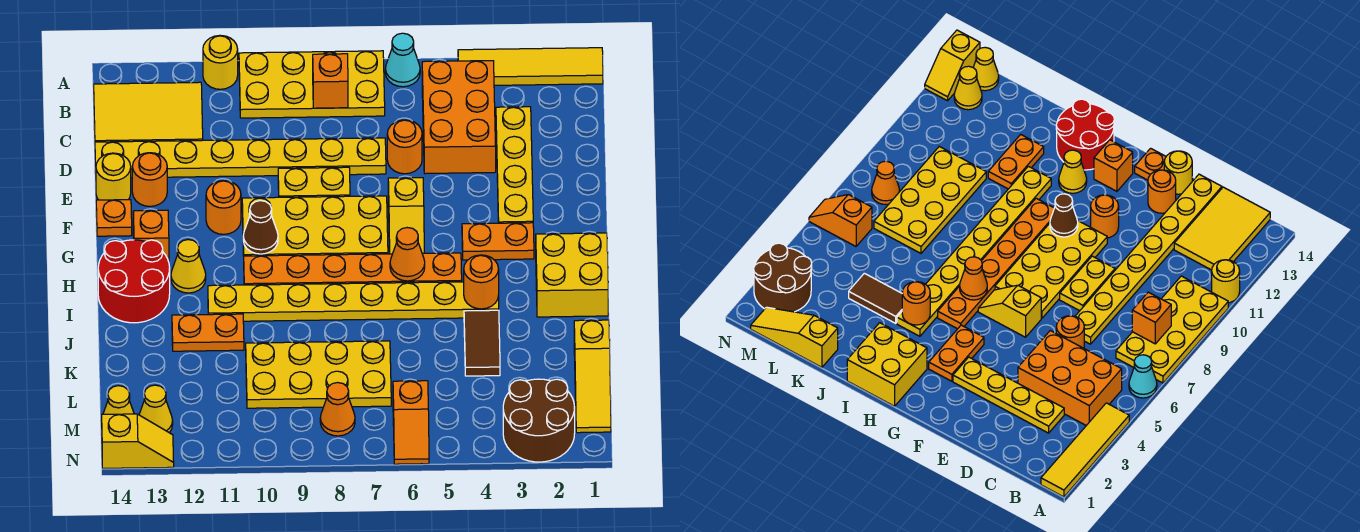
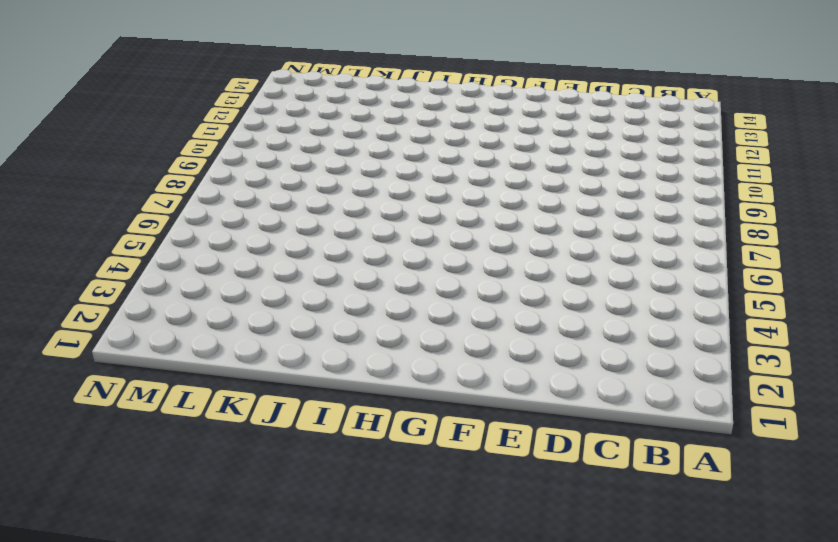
none -> yellow tile A1:A4 level 1
none -> cyan cone A6 level 1
none -> yellow plate A7:B10 level 1
none -> yellow round brick A11 level 1

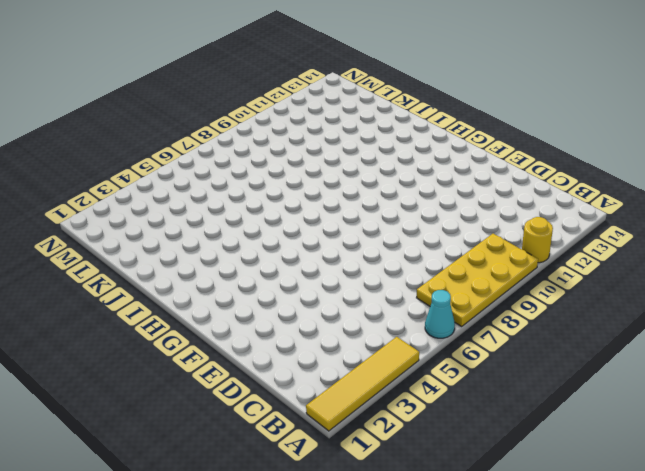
none -> orange brick B4:D5 level 1
none -> yellow tile B12:C14 level 1
none -> yellow plate C3:F3 level 1
none -> orange round brick D6 level 1

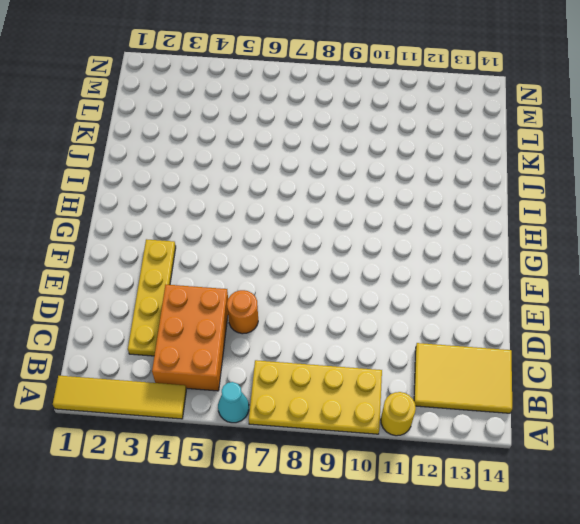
none -> yellow plate D7:D14 level 1
none -> yellow plate E8:E9 level 1
none -> orange round brick E13 level 1
none -> yellow round brick E14 level 1

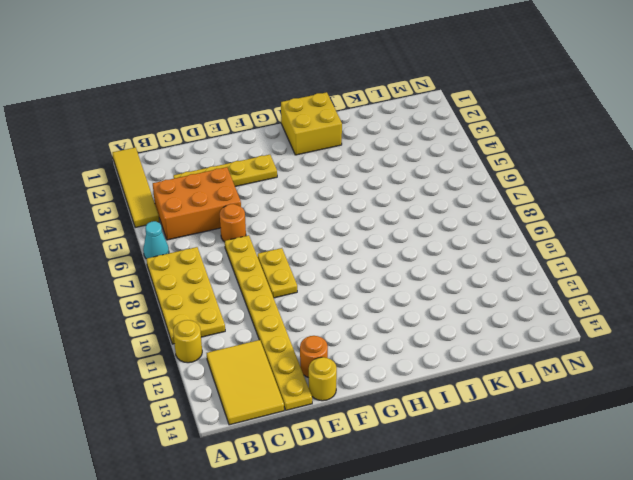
none -> yellow slope F6:G6 level 1 top F
none -> yellow plate F7:G10 level 1
none -> orange round brick F11 level 1
none -> orange plate F14 level 1

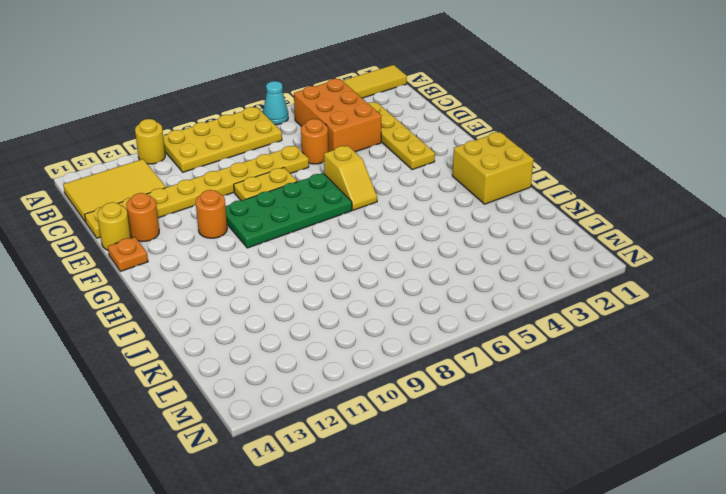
green plate F7:G10 level 1 -> yellow plate F7:G10 level 1
none -> orange plate G3:G4 level 1
none -> orange brick G13 level 1
none -> orange plate H5:H10 level 1
none -> yellow cone H12 level 1

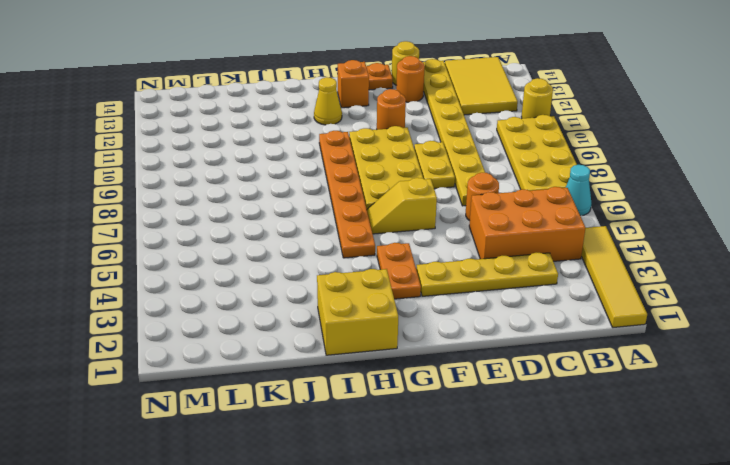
none -> red round brick H13:I14 level 1
none -> yellow plate I4:I11 level 1
none -> brown tile J4:K4 level 1
none -> orange plate J11:J12 level 1

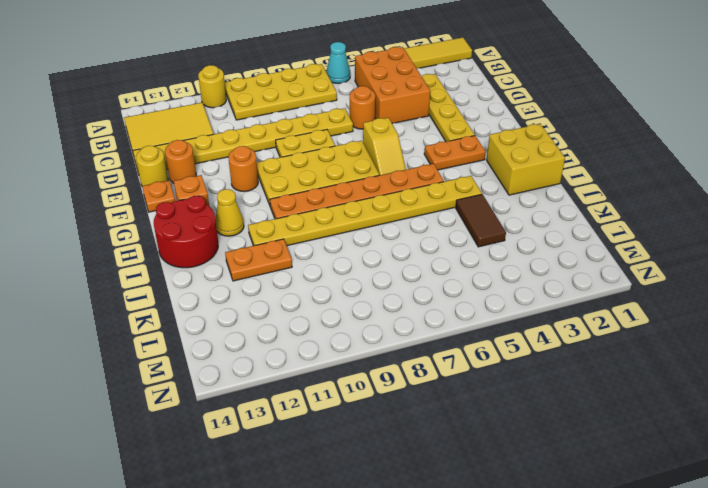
none -> yellow slope K1:M1 level 1 top K
none -> yellow plate K7:L10 level 1
none -> brown round brick M2:N3 level 1
none -> orange slope M6:N6 level 1 top M

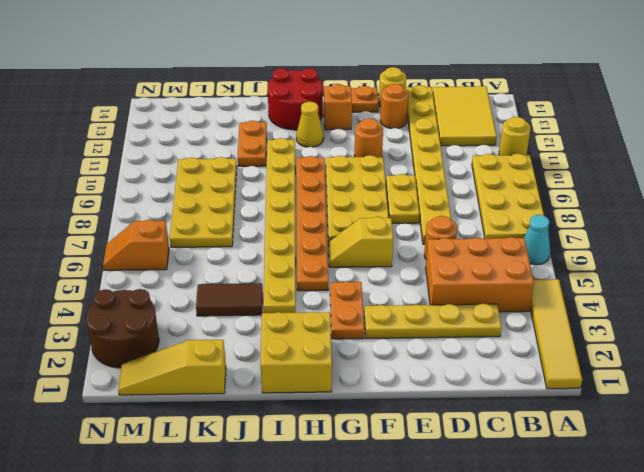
none -> orange cone M8 level 1
none -> yellow cone M13 level 1
none -> yellow cone M14 level 1
none -> yellow slope N13:N14 level 1 top 14

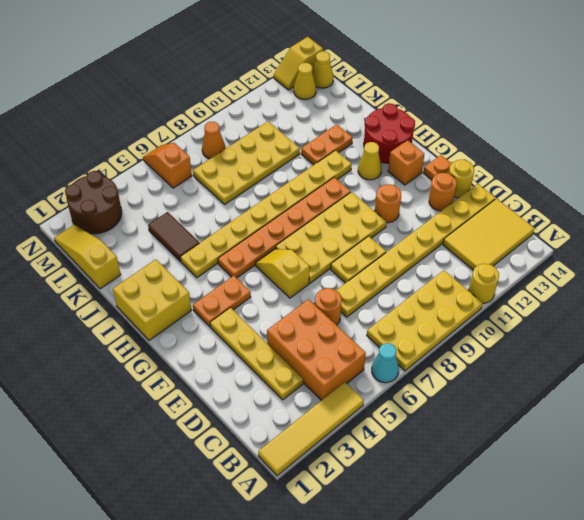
none -> orange brick B8 level 2
none -> brown cone G10 level 2
none -> orange cone H6 level 2
none -> orange round brick I4 level 2

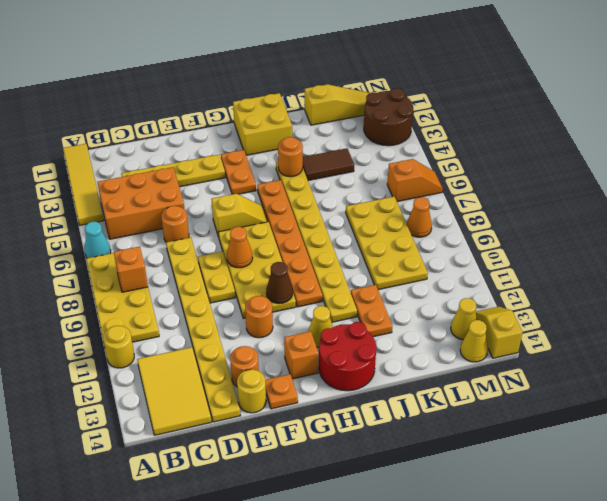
orange cone F8 level 2 -> orange cone H6 level 2

